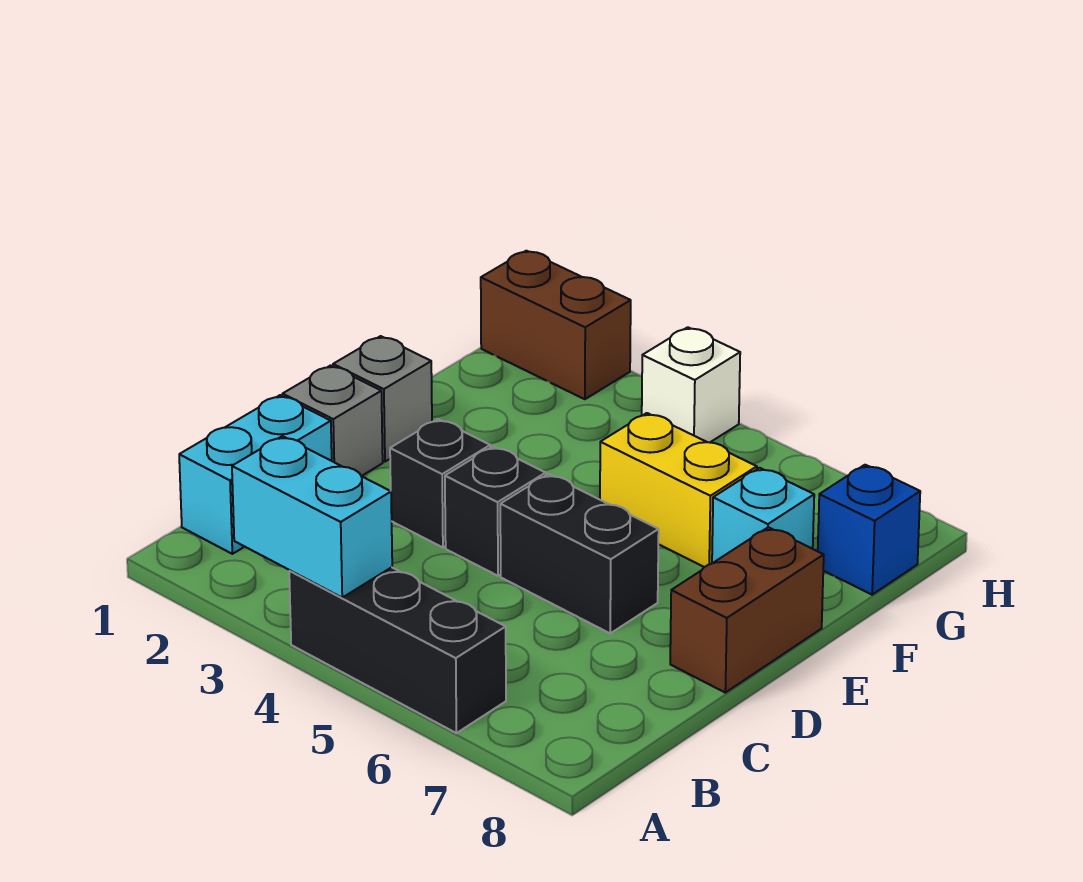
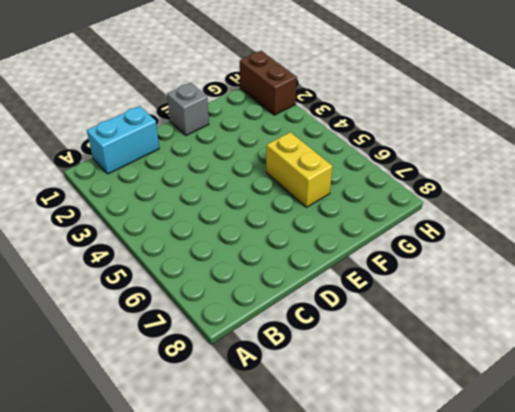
none -> black brick A4:A6 level 1
none -> grey brick D1 level 1
none -> black brick D3 level 1

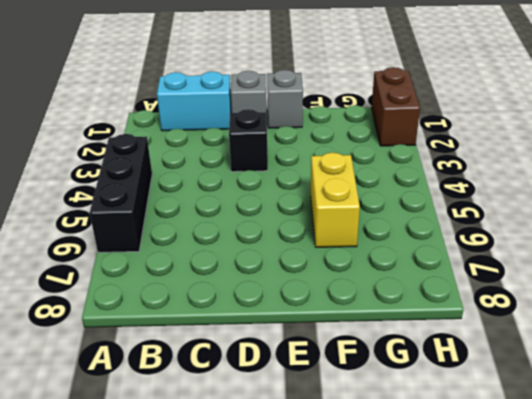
none -> black brick D4 level 1
none -> black brick D5:D6 level 1
none -> brown brick D8:E8 level 1

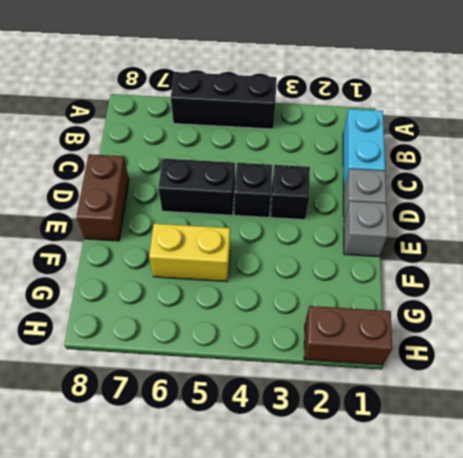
none -> cyan brick F7 level 1
none -> blue brick G8 level 1
none -> white brick H4 level 1

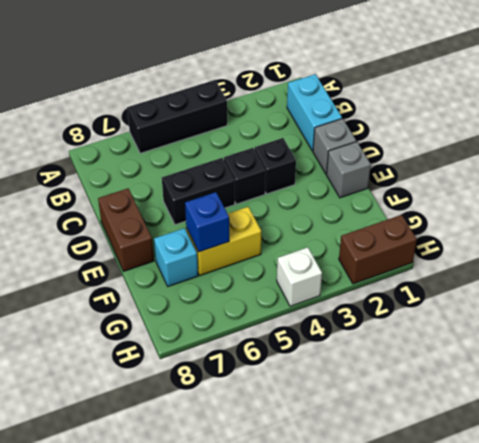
blue brick F6 level 2 -> blue brick G8 level 1
none -> cyan brick A3:A4 level 2

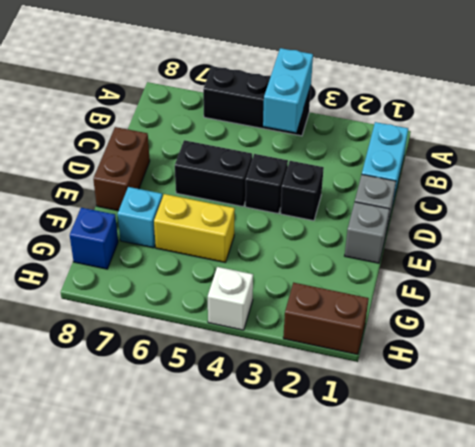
cyan brick A4:B4 level 2 -> cyan brick A3:A4 level 2

